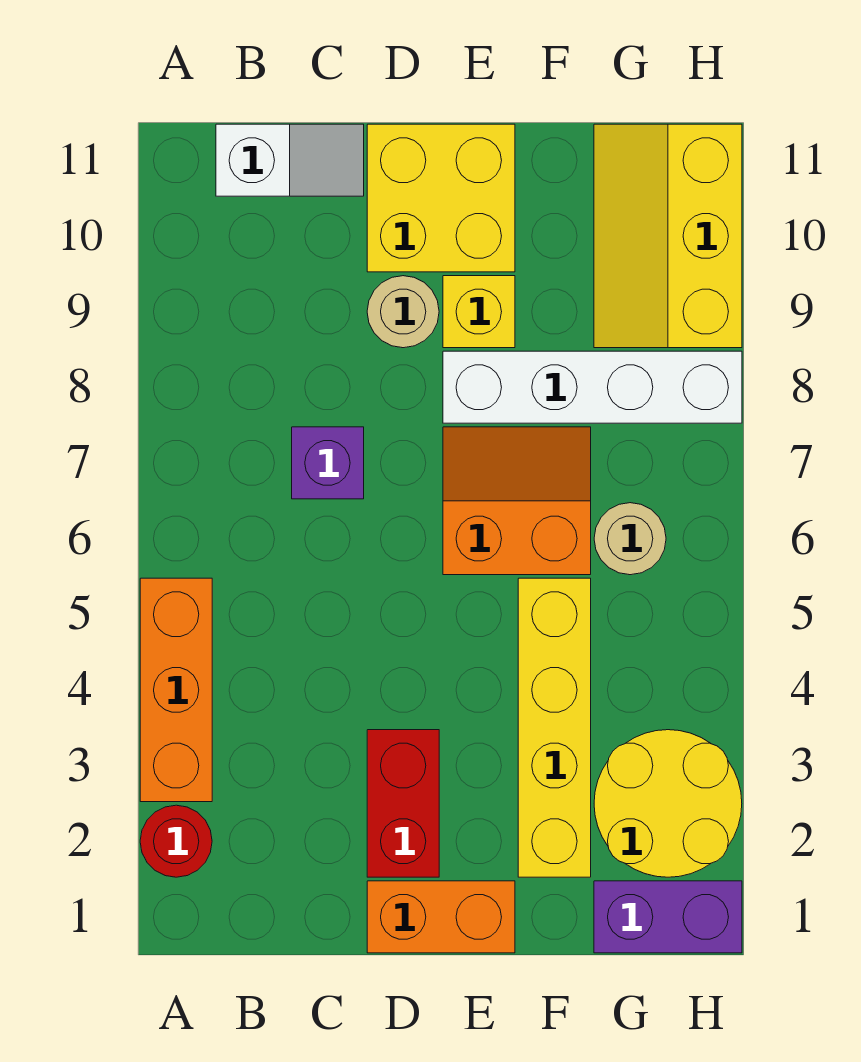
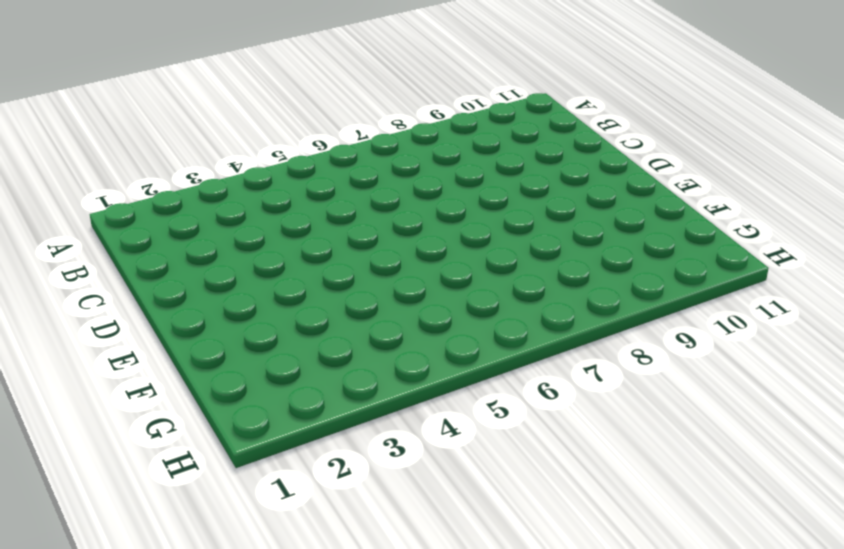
none -> red round brick A2 level 1
none -> orange brick A3:A5 level 1
none -> white slope B11:C11 level 1 top B

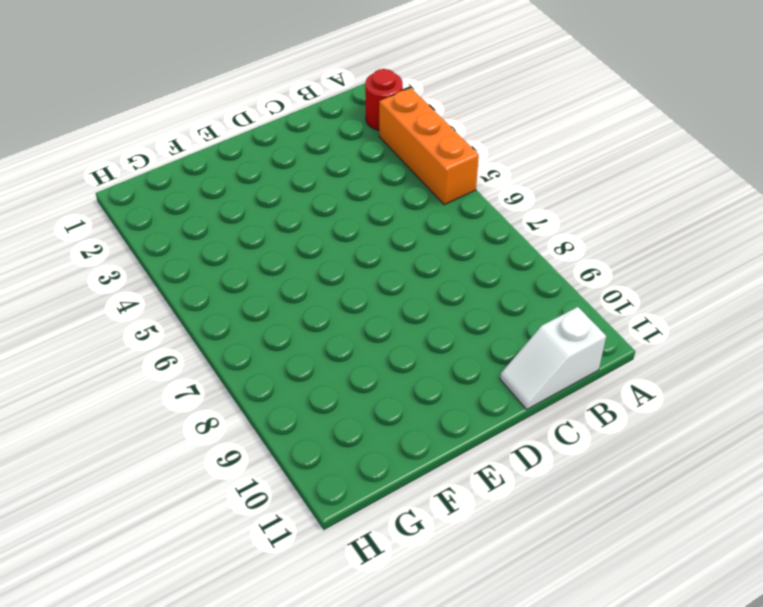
none -> purple brick C7 level 1
none -> orange brick D1:E1 level 1
none -> red brick D2:D3 level 1

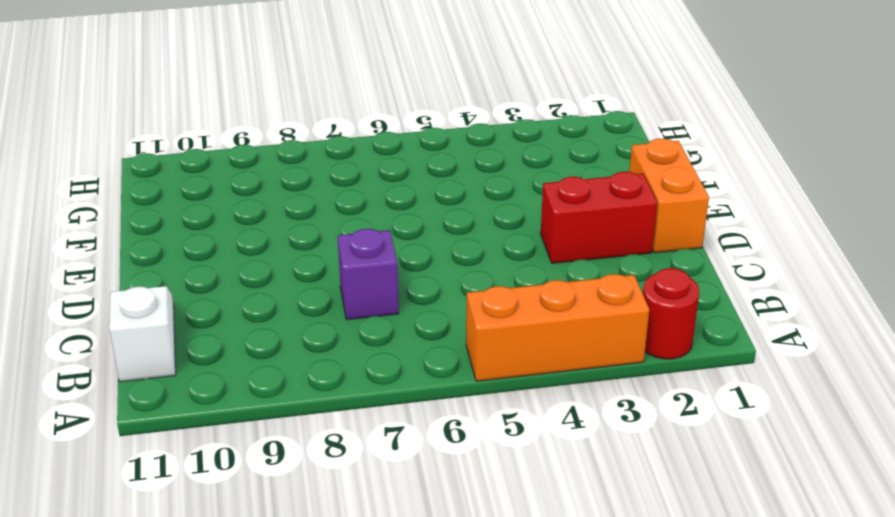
none -> tan round brick D9 level 1
none -> yellow brick D10:E11 level 1
none -> orange slope E6:F7 level 1 top 6

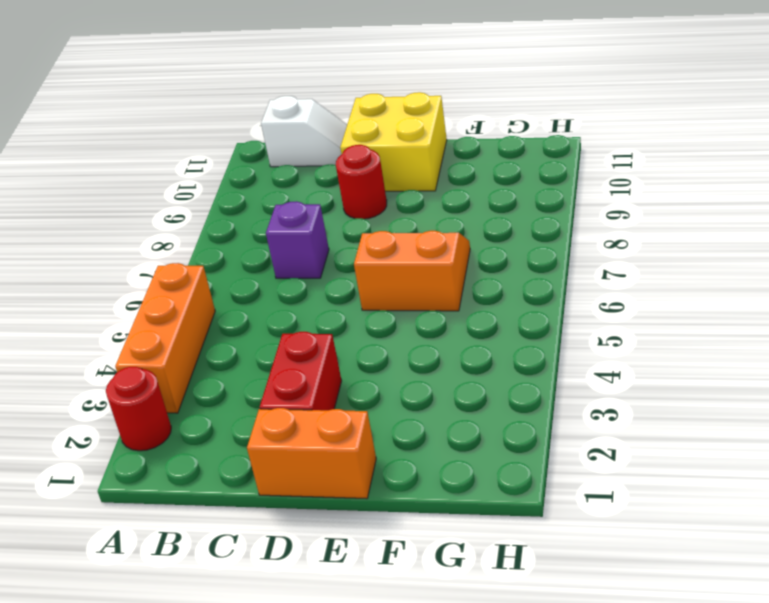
red round brick D9 level 1 -> tan round brick D9 level 1
none -> white brick E8:H8 level 1
none -> yellow brick E9 level 1
none -> yellow brick F2:F5 level 1

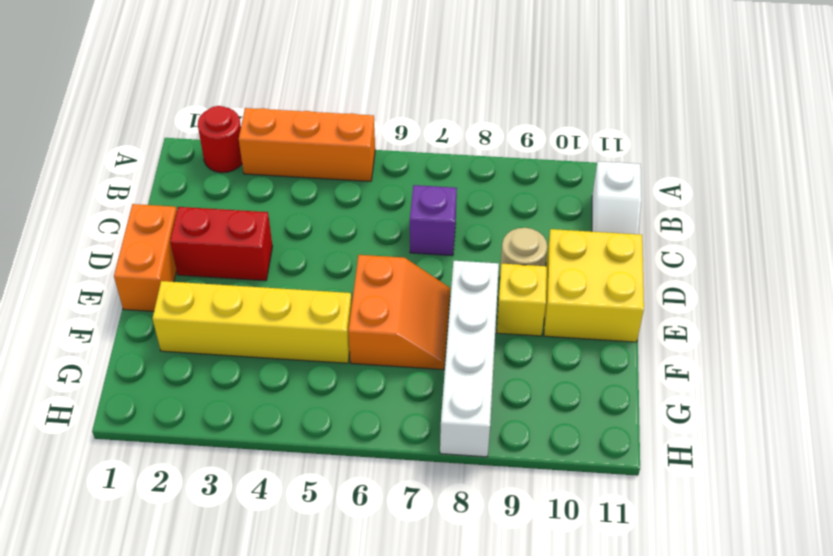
none -> purple brick G1:H1 level 1
none -> yellow round brick G2:H3 level 1
none -> tan round brick G6 level 1

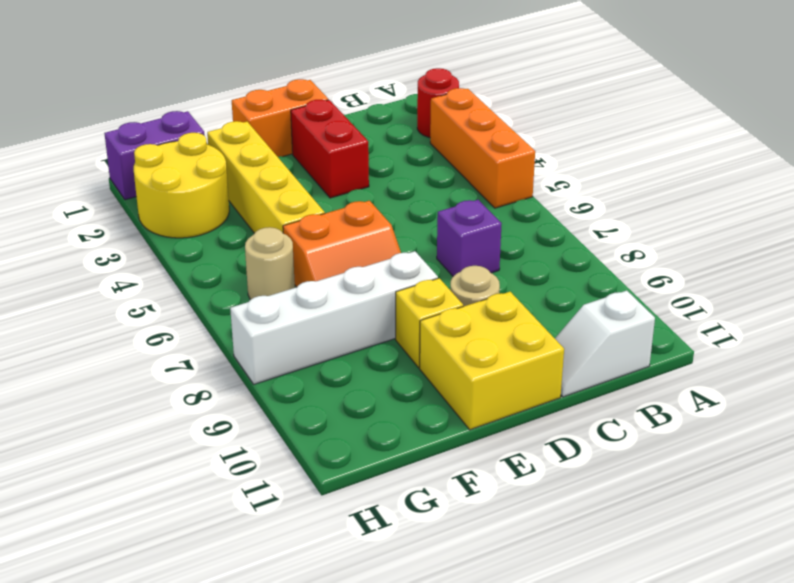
none -> yellow slope G9:H11 level 1 top H

